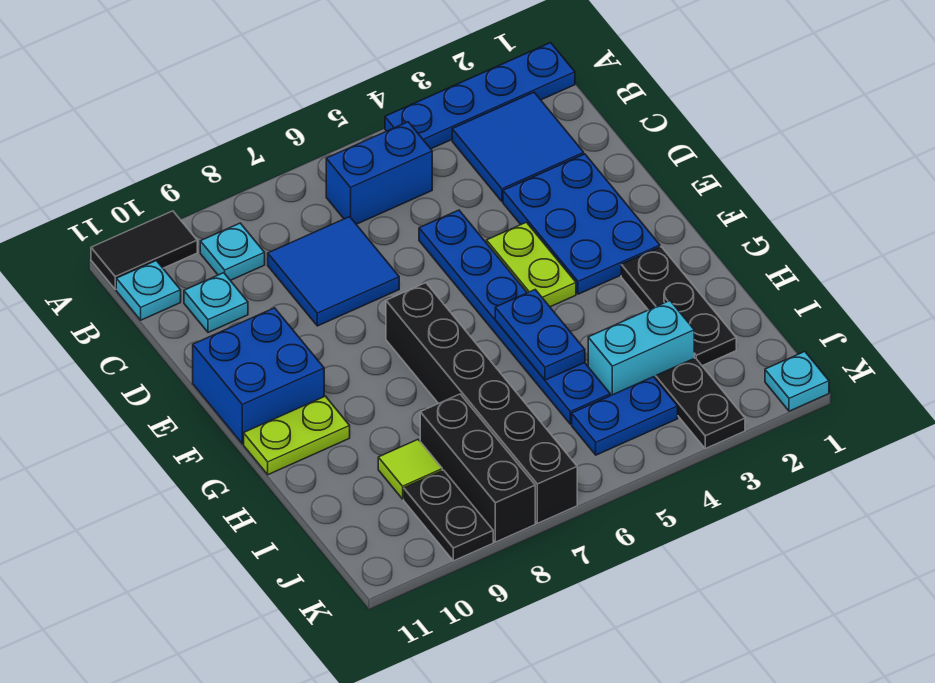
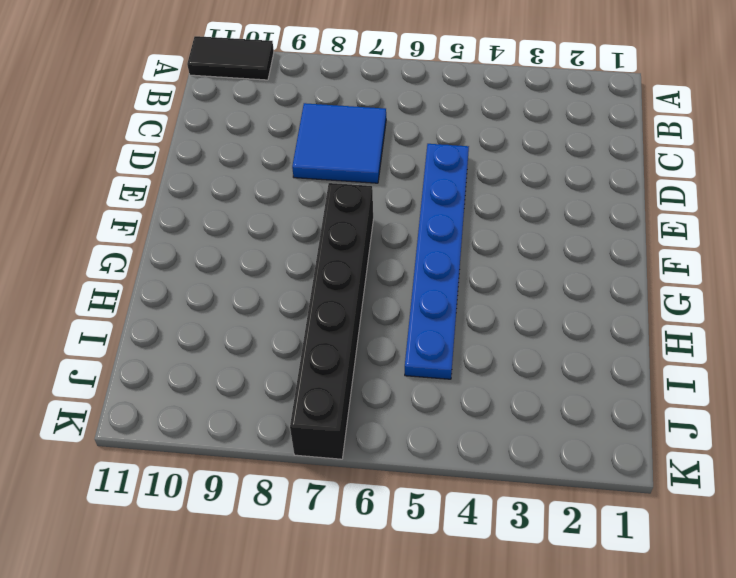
none -> blue plate A1:A4 level 1
none -> blue tile B2:C3 level 1
none -> blue brick B5:B6 level 1

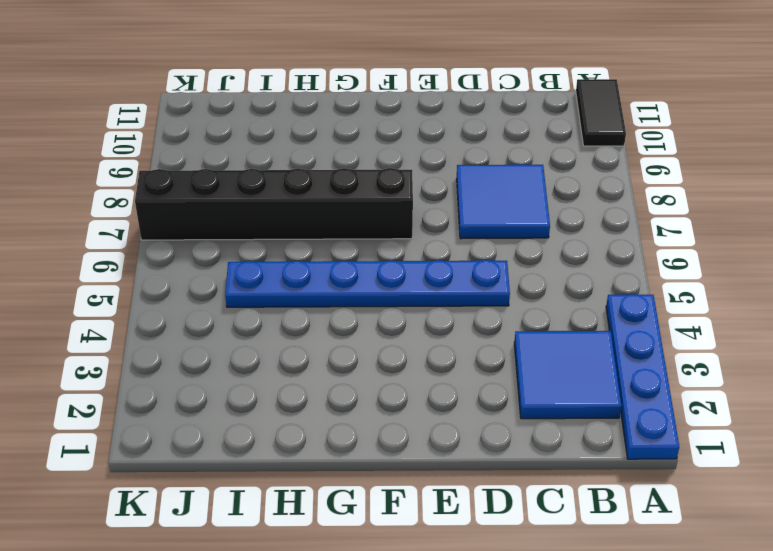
none -> blue brick B5:B6 level 1
none -> cyan plate B9 level 1
none -> cyan plate B11 level 1

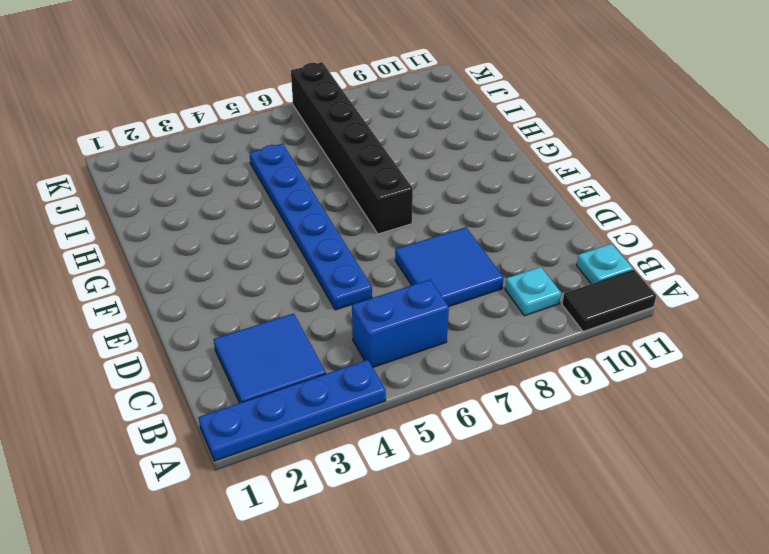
none -> cyan plate C10 level 1
none -> blue plate D2:F3 level 1
none -> lime plate E4:F4 level 1

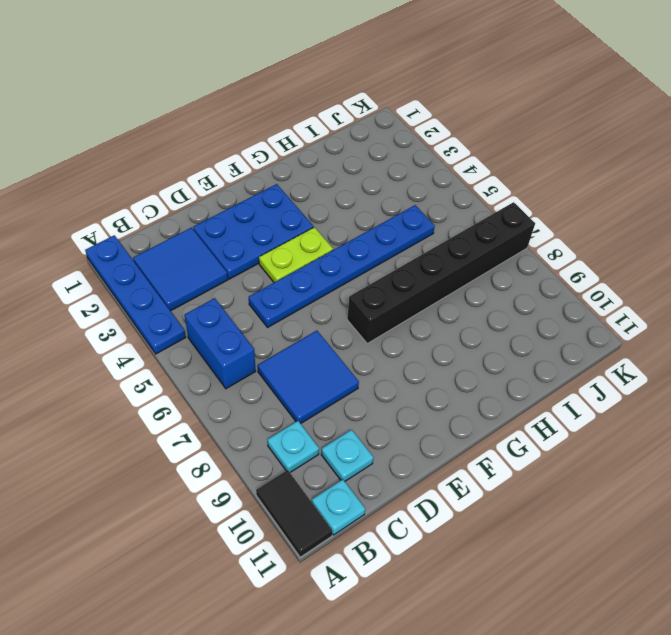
none -> blue brick E10:F11 level 1
none -> black plate G2:I2 level 1
none -> lime plate G10:G11 level 1

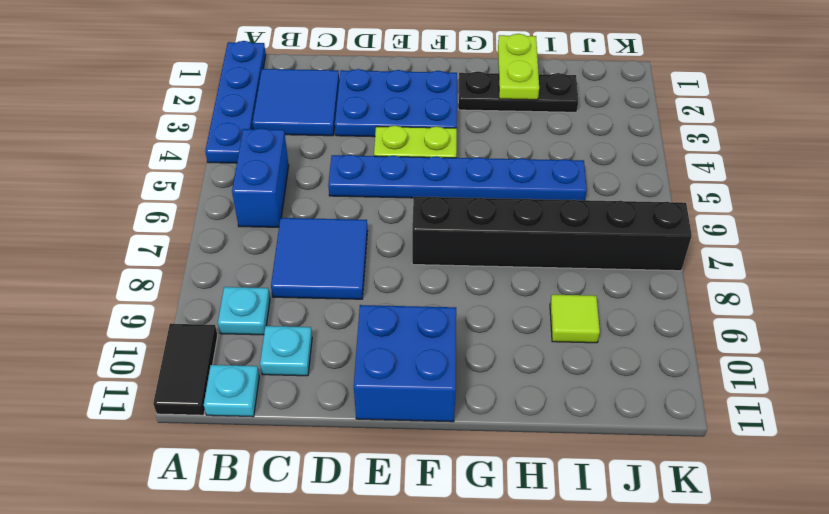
lime plate H1:H2 level 2 -> lime plate G10:G11 level 1
none -> cyan brick I3:I4 level 1
none -> black brick I8:K8 level 1
none -> black plate J3:K3 level 1

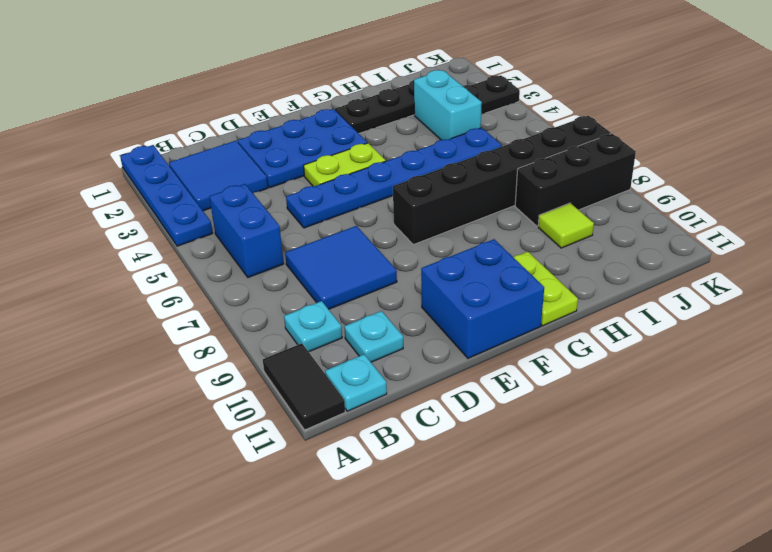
none -> blue plate J4:J5 level 1
none -> black plate J9:K9 level 1
none -> cyan plate K1 level 1

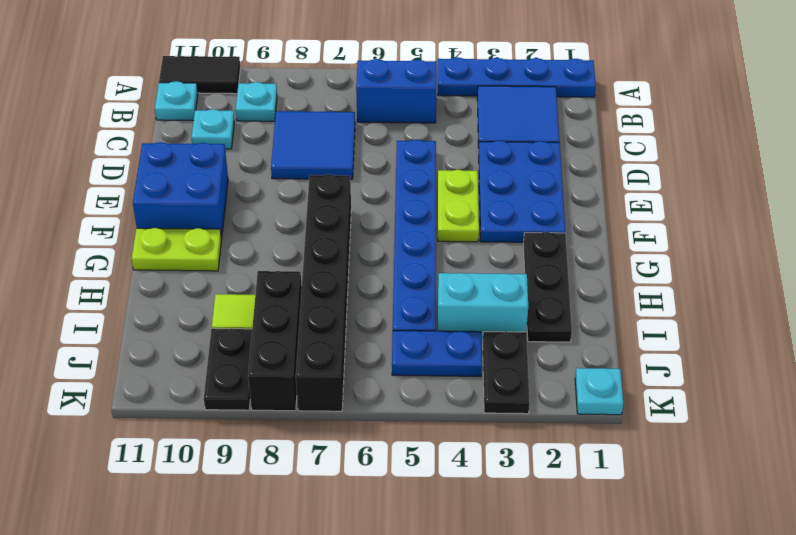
none -> blue plate G5:H5 level 2

